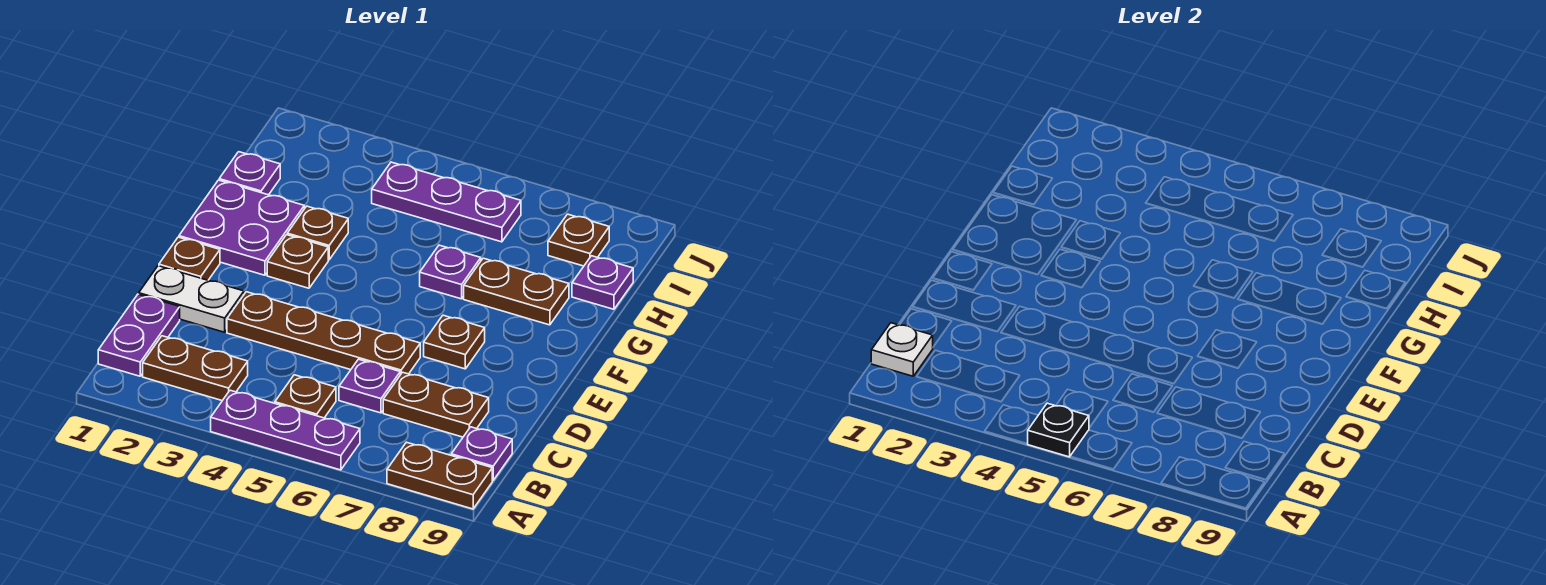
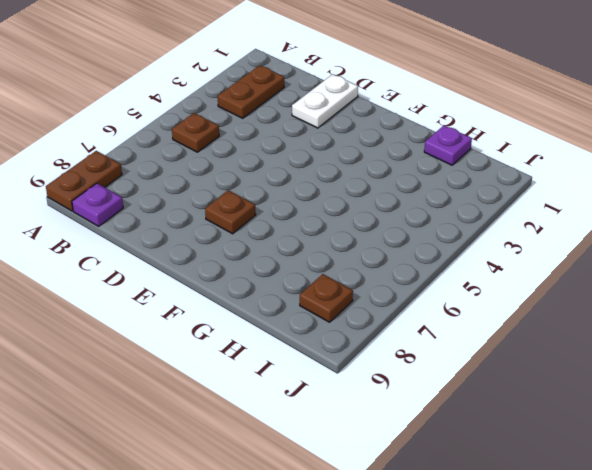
none -> purple plate A4:A6 level 1
none -> purple plate B1:C1 level 1
none -> purple plate C6 level 1

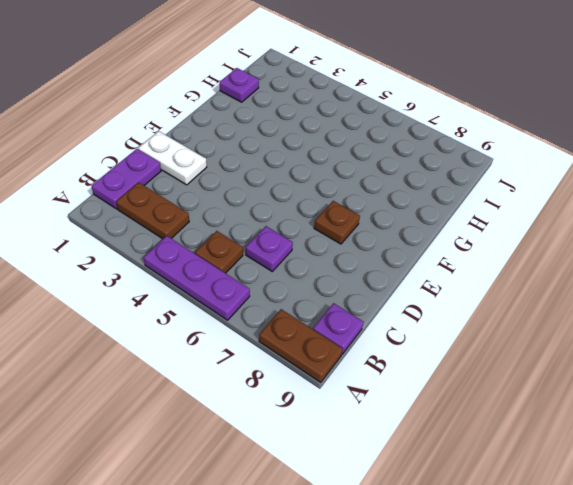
none -> brown plate C7:C8 level 1
none -> brown plate D3:D6 level 1
none -> brown plate E1 level 1

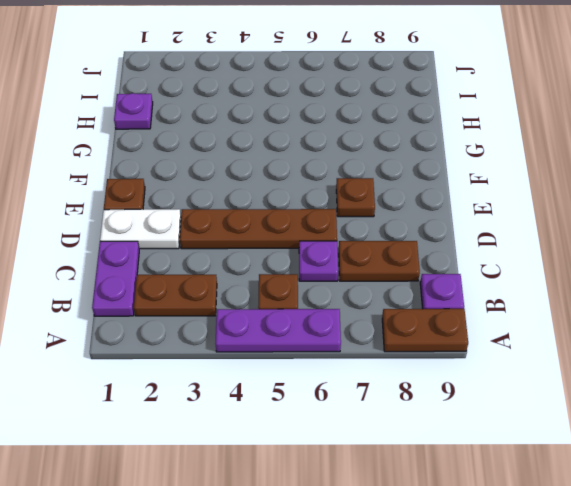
none -> purple plate F1:G2 level 1
none -> brown plate F3 level 1
none -> brown plate G3 level 1

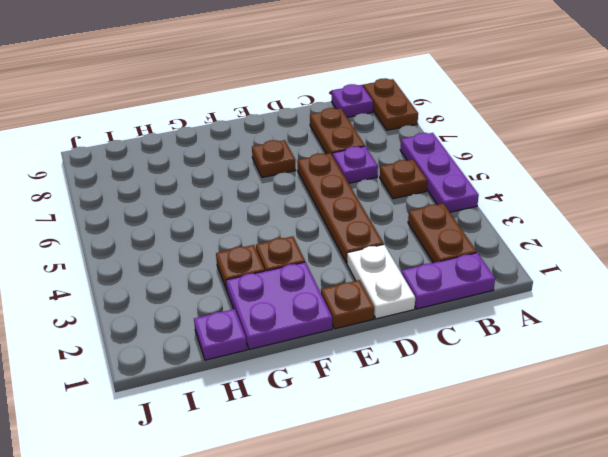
none -> purple plate G6 level 1
none -> brown plate G7:G8 level 1
none -> purple plate H9 level 1

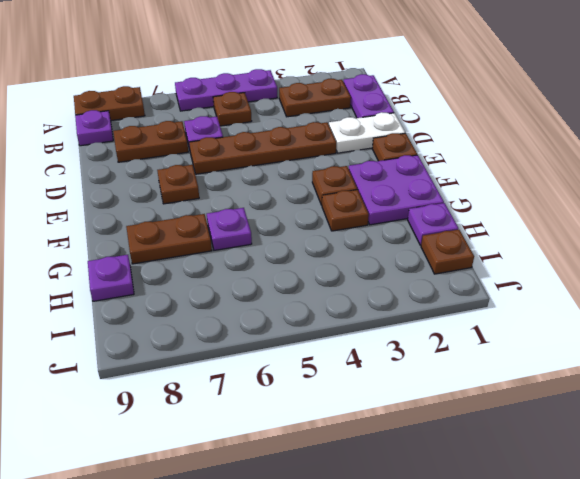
brown plate I1 level 1 -> brown plate I8 level 1
none -> purple plate I4:I6 level 1
none -> black plate A5 level 2
none -> white plate B1 level 2

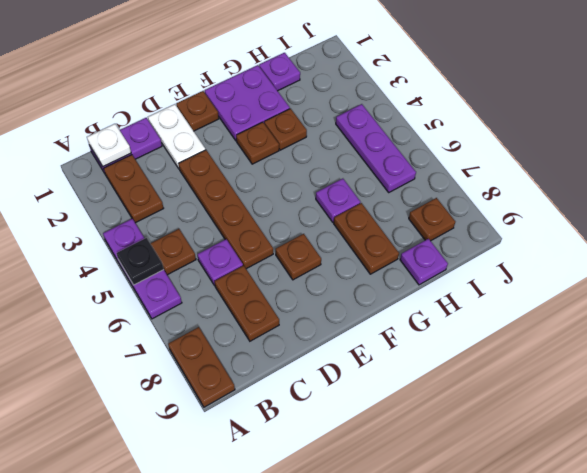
none -> purple plate B9 level 1

